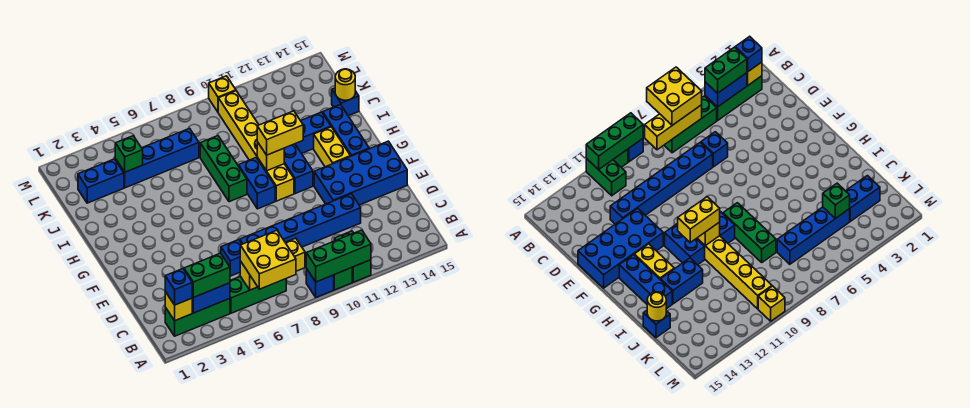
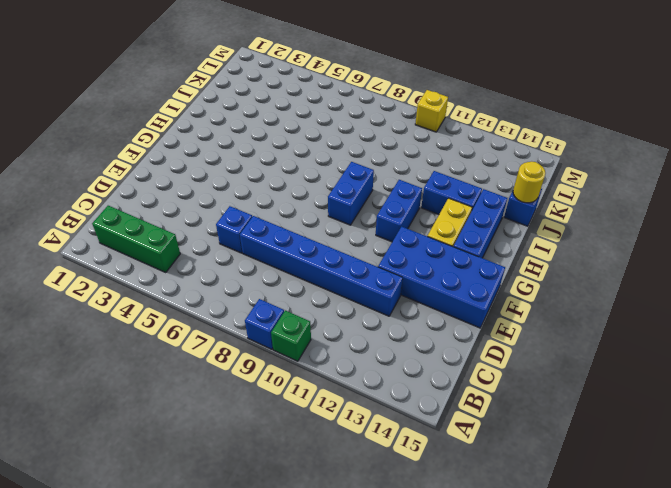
none -> green brick A11:B11 level 1
none -> green brick B5:B7 level 1
none -> yellow brick G10:L10 level 1
none -> green brick H8:J8 level 1

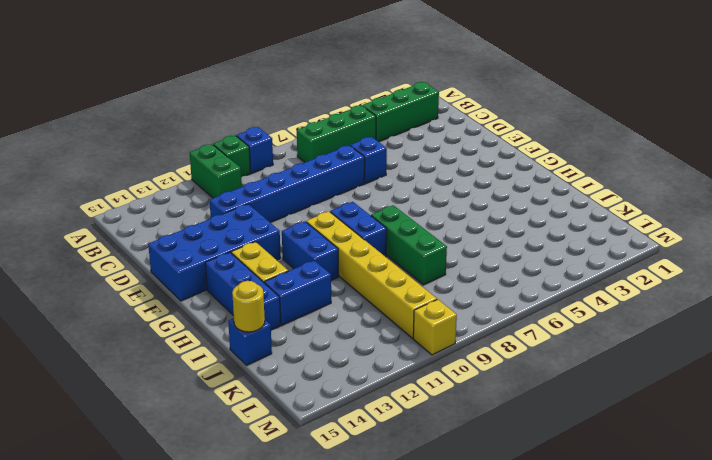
none -> blue brick K2:K3 level 1
none -> blue brick K4:K7 level 1
none -> green brick A9:A11 level 2
none -> yellow brick B2 level 2

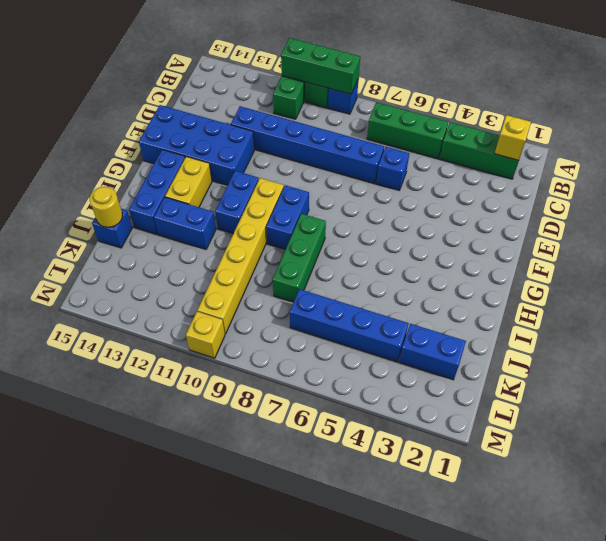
none -> blue brick B3:B4 level 2
none -> yellow brick B6:B8 level 2
none -> yellow brick H10 level 2
none -> green brick K4 level 2

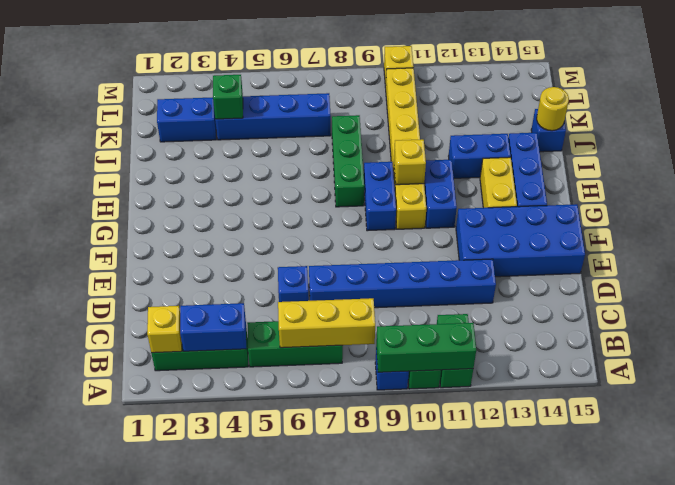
none -> yellow brick A6:B7 level 3
none -> blue brick B2 level 3
none -> green brick B3:B4 level 3
none -> yellow brick H10:H11 level 3

